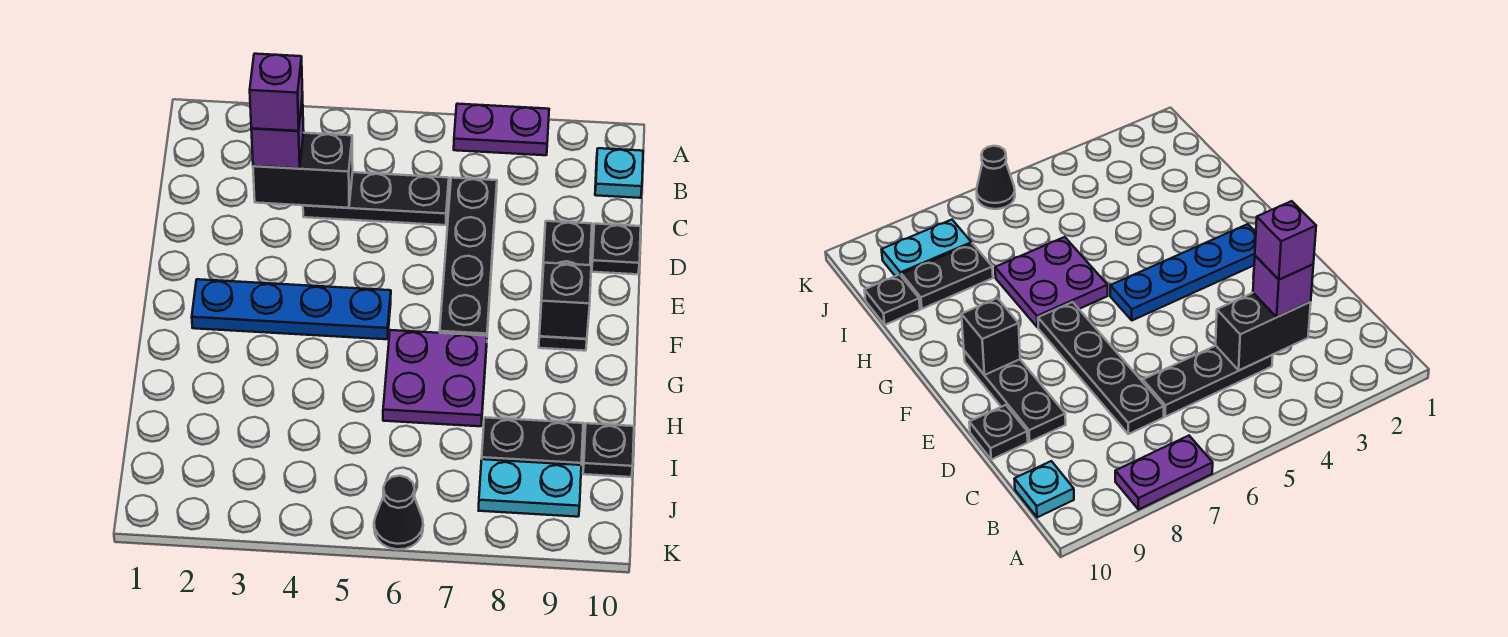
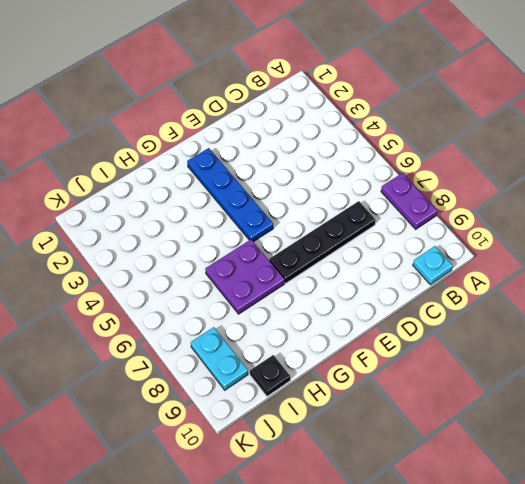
none -> black plate C4:C6 level 1
none -> black plate D9:F9 level 1
none -> black plate D10 level 1

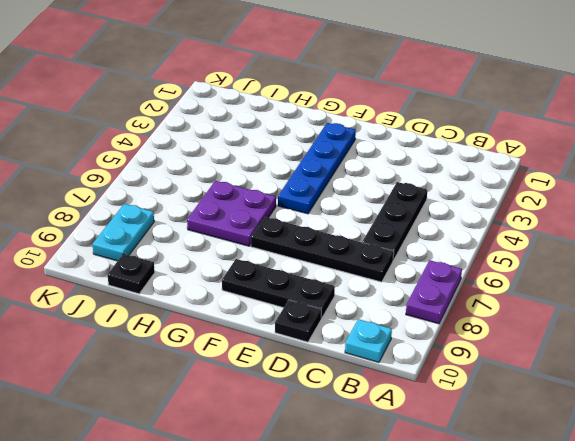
none -> black plate I8:I9 level 1
none -> black cone K6 level 1
none -> black brick C3:C4 level 2

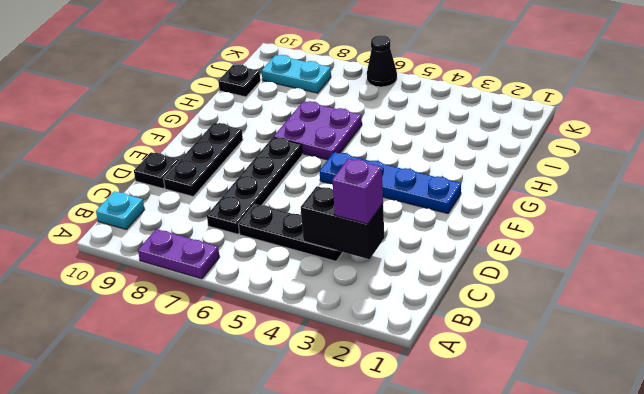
none -> black plate I8:I9 level 1
none -> black brick F9 level 2
none -> purple brick C3 level 4

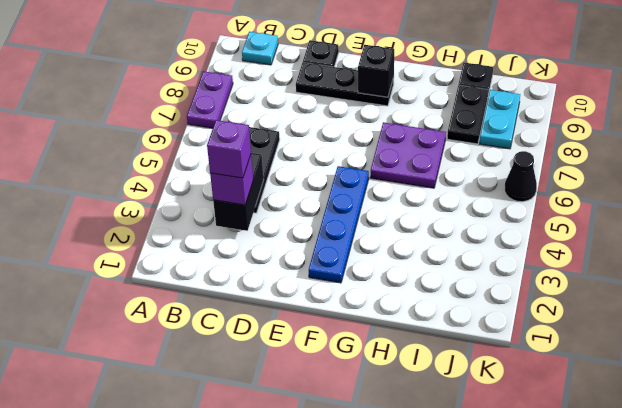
none -> black plate C7:F7 level 1

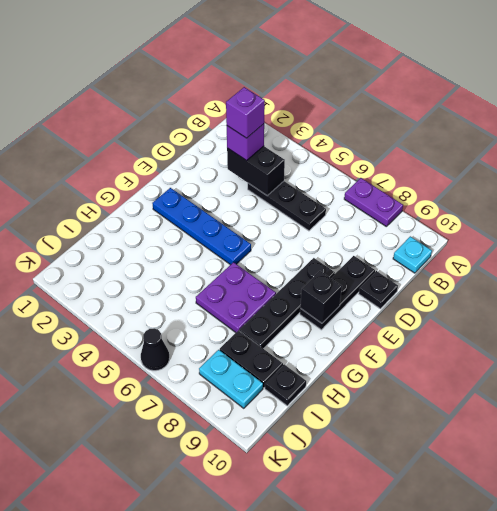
black plate E8:H8 level 1 -> black plate C7:F7 level 1

